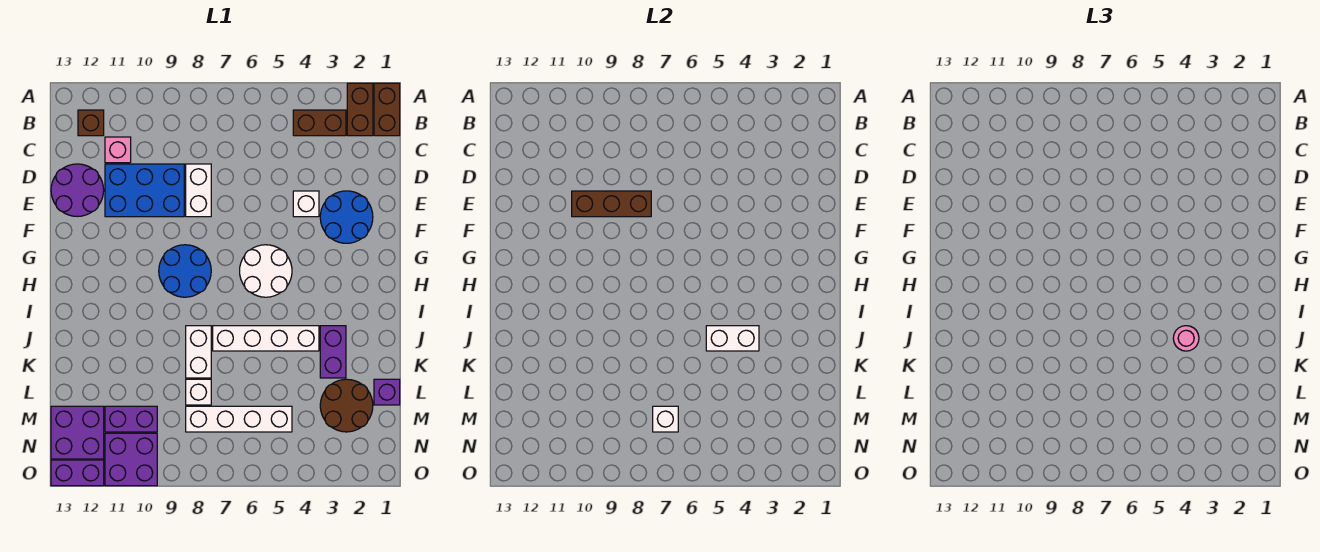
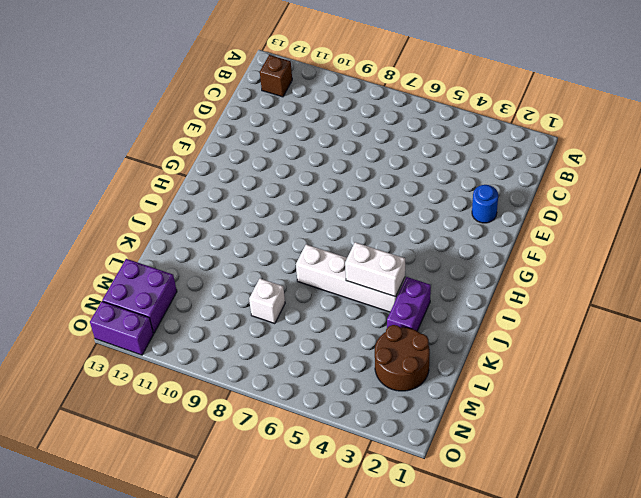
blue round brick E2 level 1 -> blue round brick E2:F3 level 1
none -> brown brick A1:B1 level 1
none -> brown brick A2:B2 level 1
none -> brown brick B3:B4 level 1

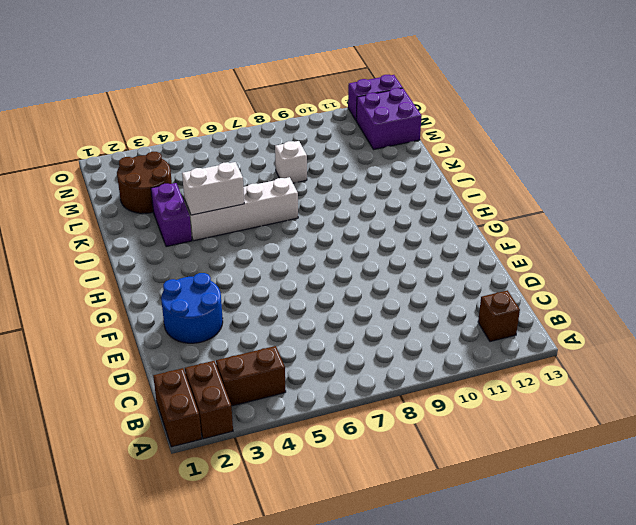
none -> pink brick C11 level 1
none -> white brick D8:E8 level 1
none -> blue brick D9:E11 level 1

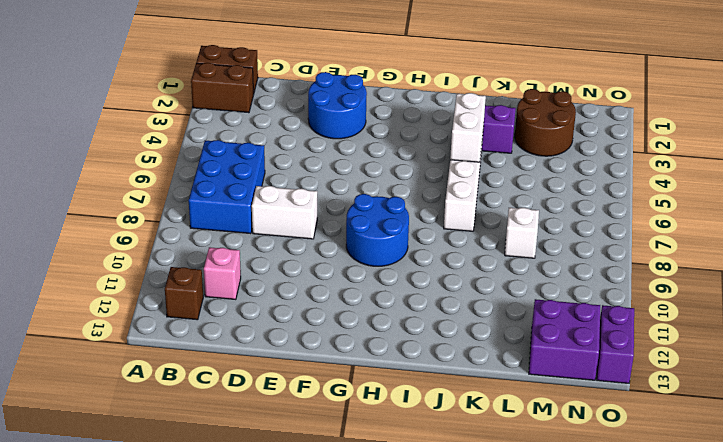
blue brick B6:C8 level 1 -> blue brick D9:E11 level 1
none -> brown brick B3:B4 level 1
none -> purple round brick D12:E13 level 1
none -> white brick E4 level 1

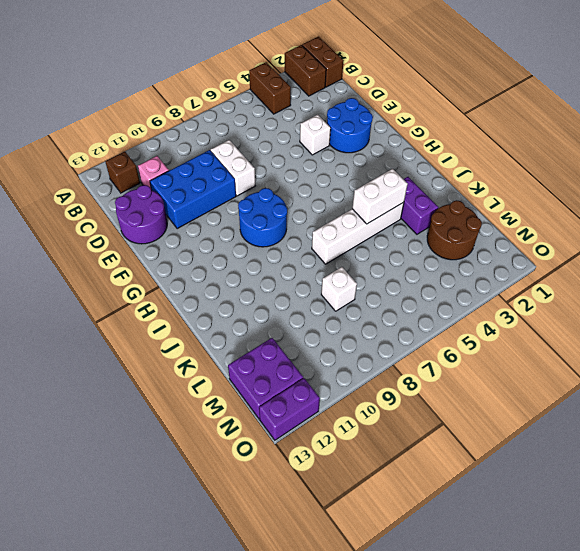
brown brick A4:B4 level 1 -> brown brick B3:B4 level 1
none -> white round brick G5:H6 level 1
none -> white brick J8:K8 level 1
none -> purple brick L1 level 1

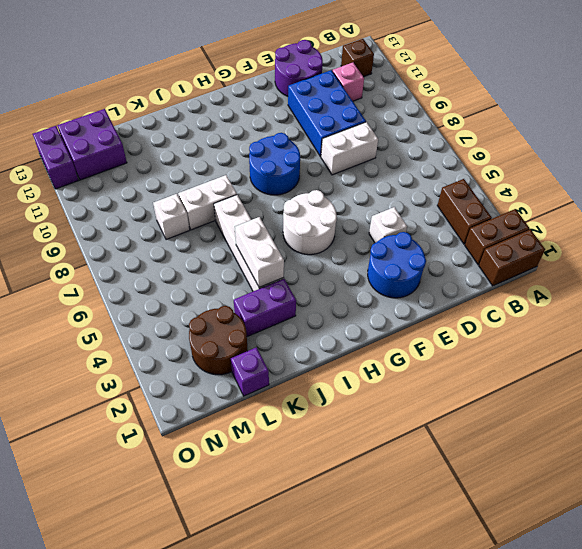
none -> white brick M5:M8 level 1
none -> purple brick M10:M11 level 1
none -> purple brick N10:O11 level 1

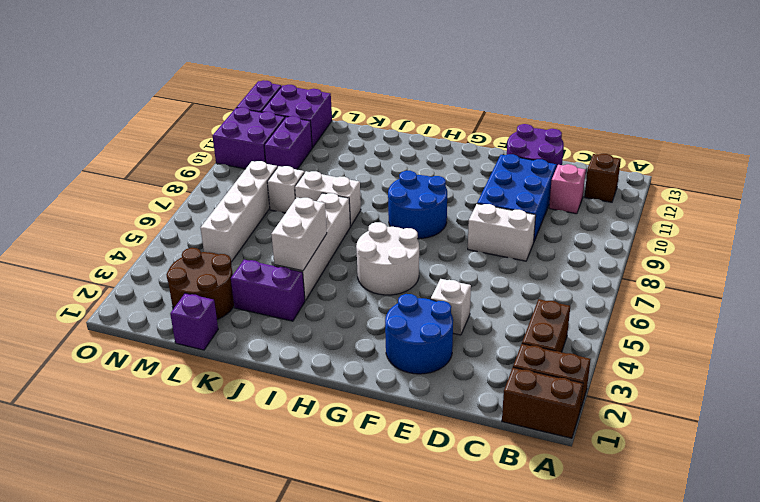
none -> brown brick E8:E10 level 2
none -> white brick M7 level 2
none -> pink round brick J4 level 3

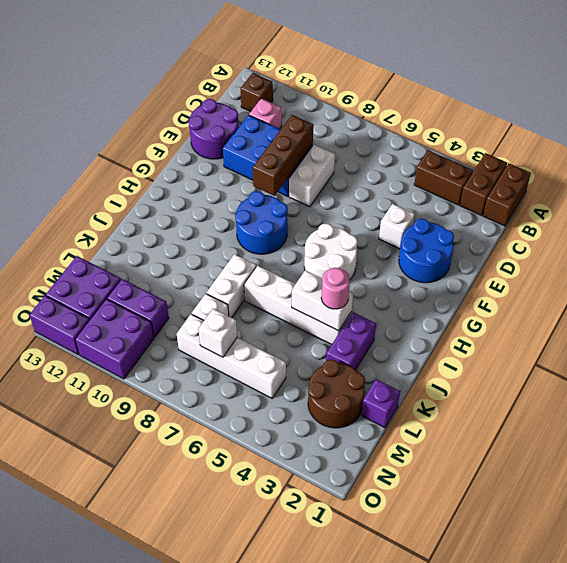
brown brick D9:F9 level 2 -> brown brick E8:E10 level 2

